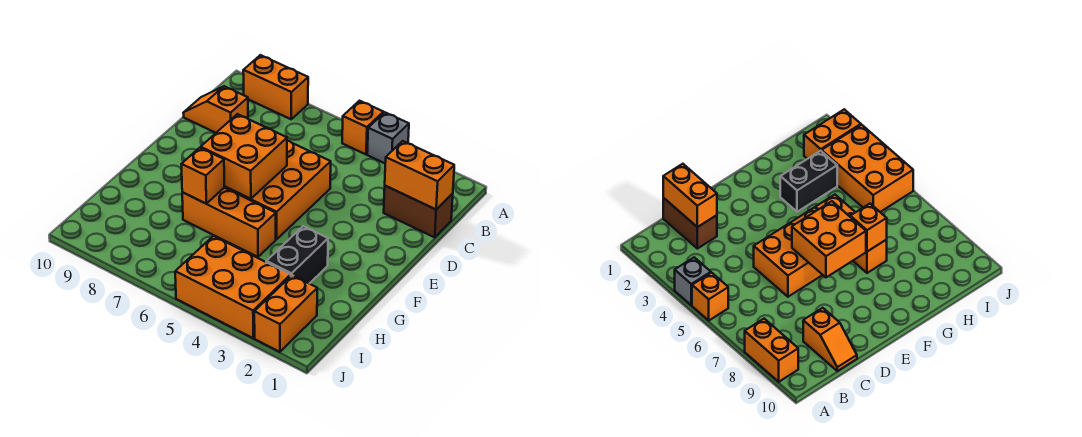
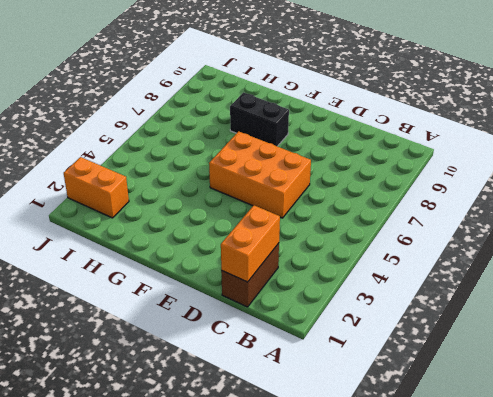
black brick F8:G8 level 1 -> black brick G3:H3 level 1
none -> grey brick A4 level 1
none -> orange brick A5 level 1
none -> orange brick A8:A9 level 1

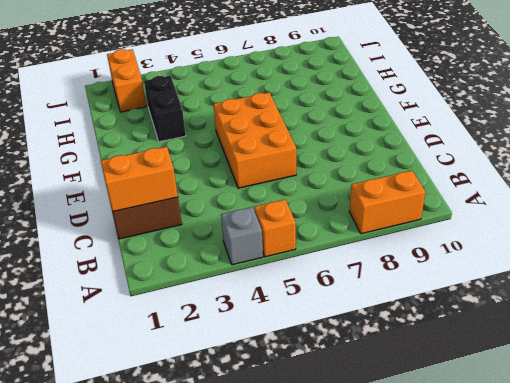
none -> orange slope C9:C10 level 1 top 9
none -> orange brick G5:G7 level 1
none -> orange brick I3:J5 level 1

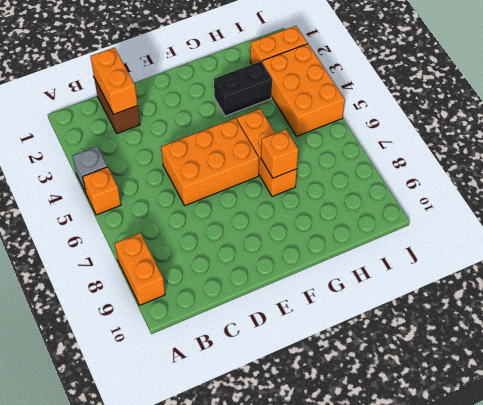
none -> orange slope C9:C10 level 1 top 9
none -> orange brick E6:F7 level 2

